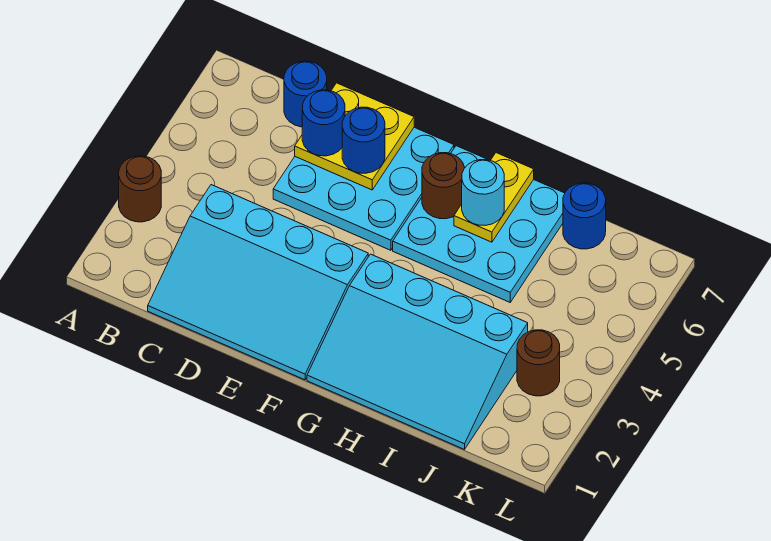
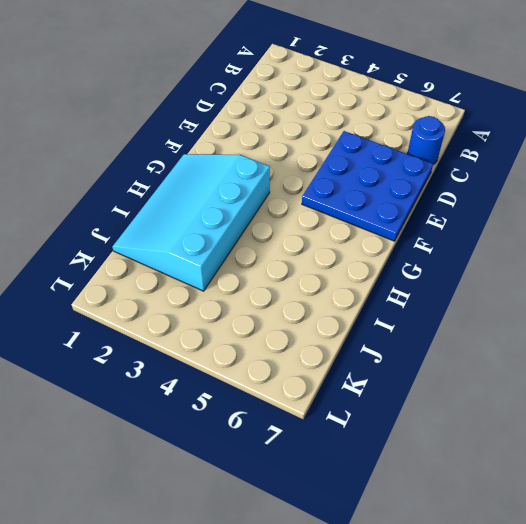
blue plate D5:F7 level 1 -> cyan plate D5:F7 level 1
none -> brown round brick A3 level 1
none -> cyan slope C1:F3 level 1 top 3
none -> cyan plate G5:I7 level 1

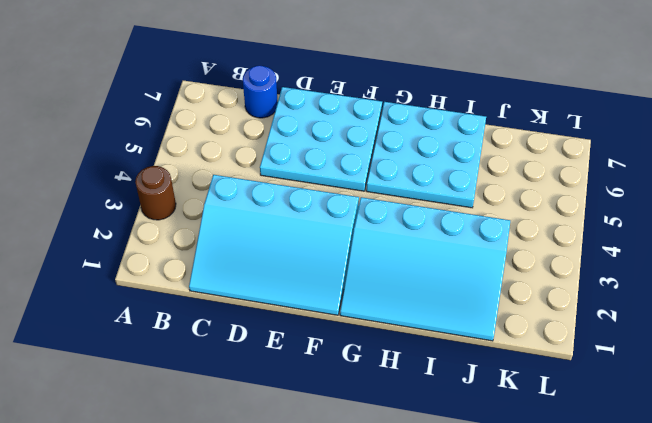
none -> blue round brick J7 level 1
none -> brown round brick K3 level 1
none -> yellow plate D6:E7 level 2

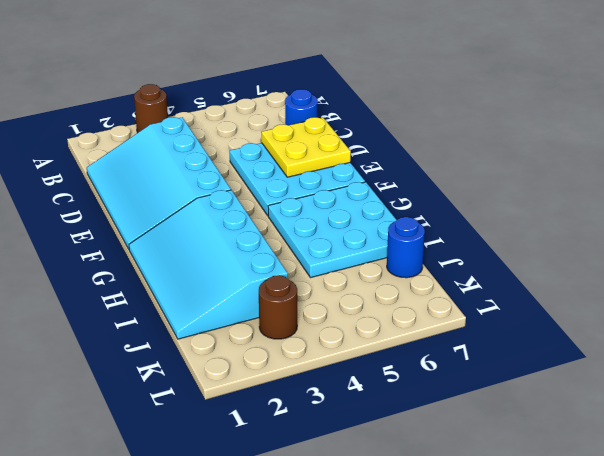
none -> brown round brick G6 level 2
none -> yellow plate H6:H7 level 2
none -> blue round brick D6 level 3

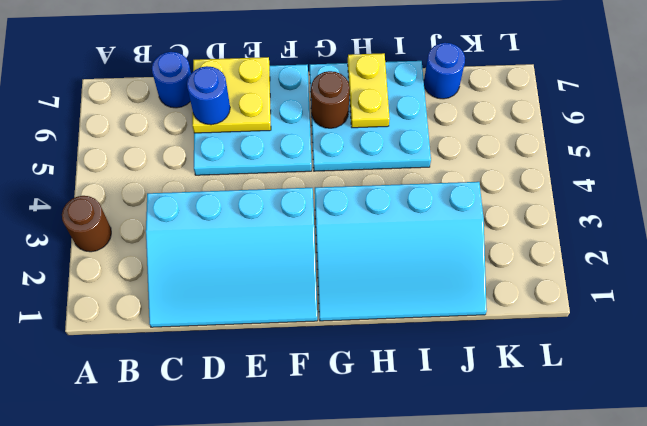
none -> brown round brick K3 level 1
none -> blue round brick E6 level 3
none -> cyan round brick H6 level 3

